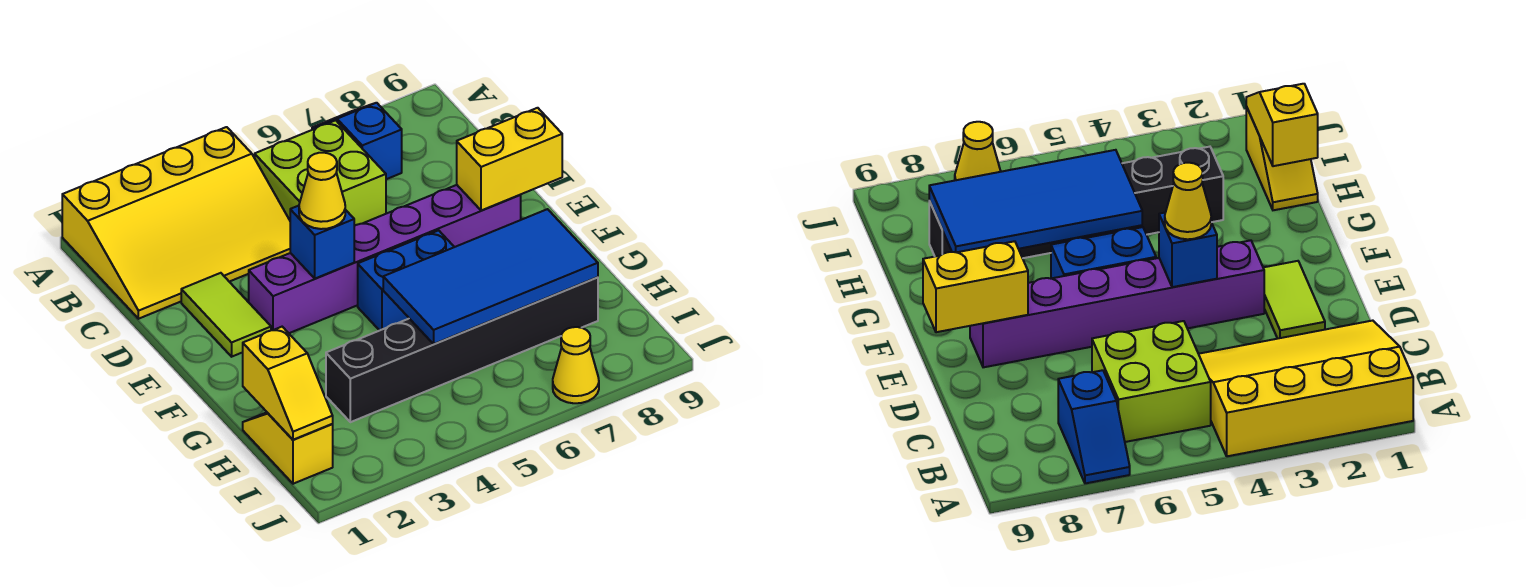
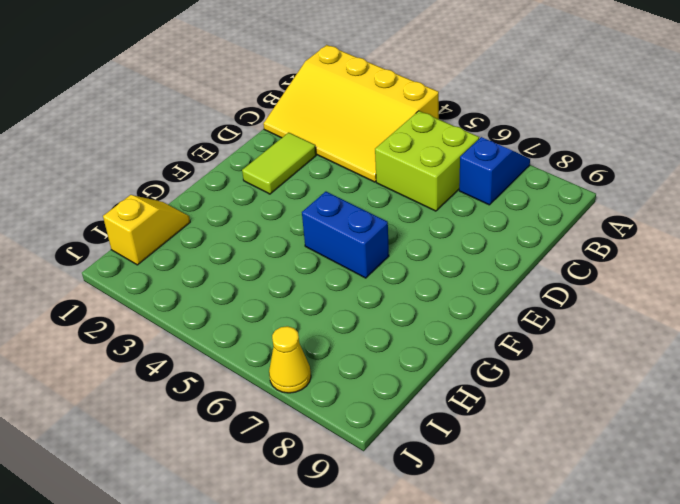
none -> purple brick E3:E8 level 1
none -> black brick H3:H8 level 1
none -> blue brick E4 level 2

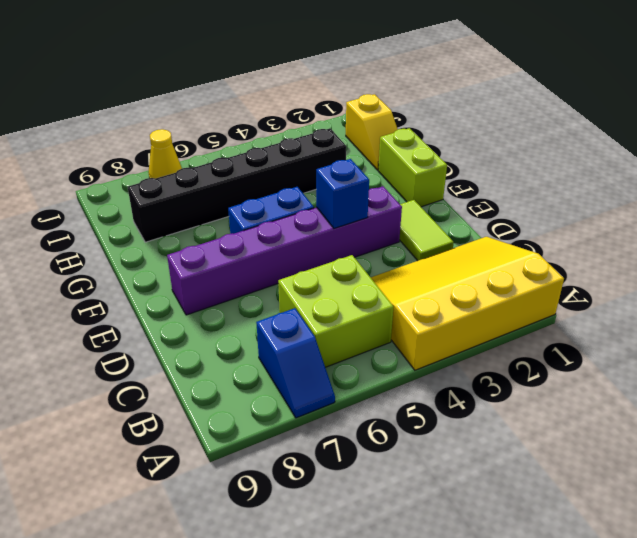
lime brick F1:G1 level 1 -> none
none -> yellow brick E8:E9 level 2
none -> blue tile G5:H8 level 2
none -> yellow slope H1:I1 level 2 top H

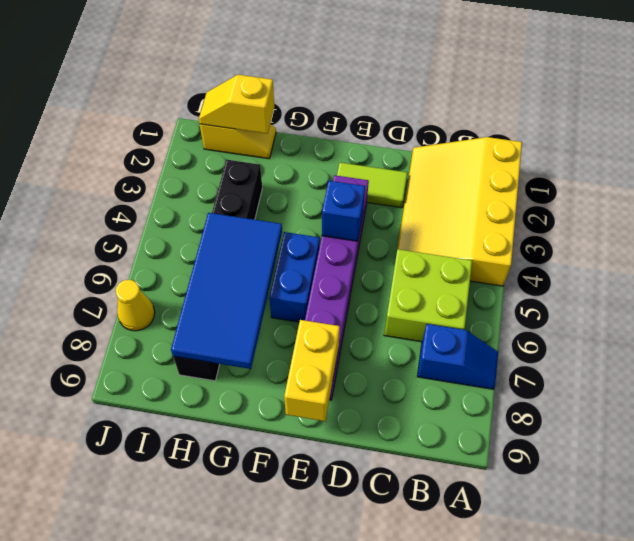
none -> yellow cone E4 level 3

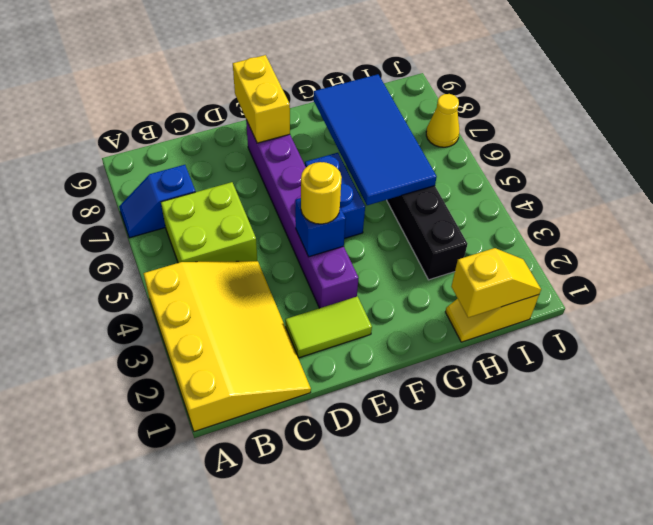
yellow round brick E4 level 3 -> yellow cone E4 level 3

